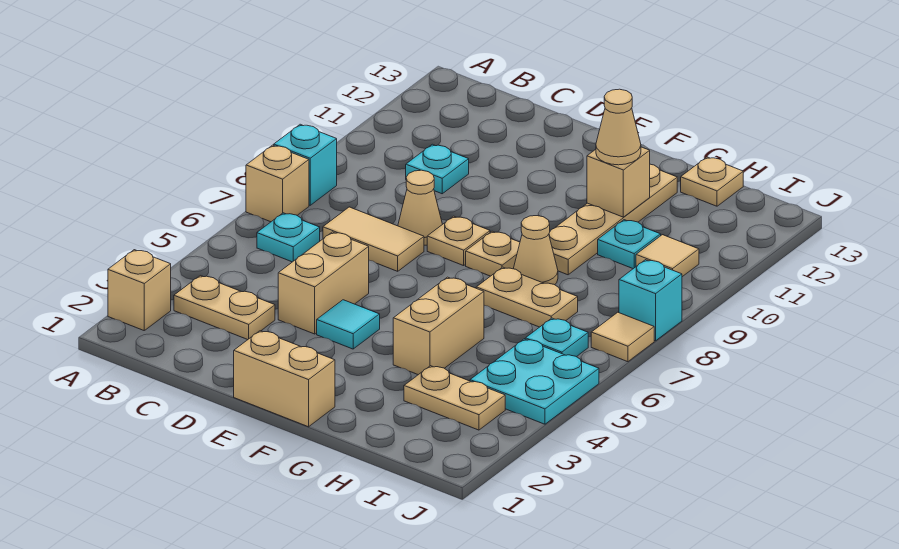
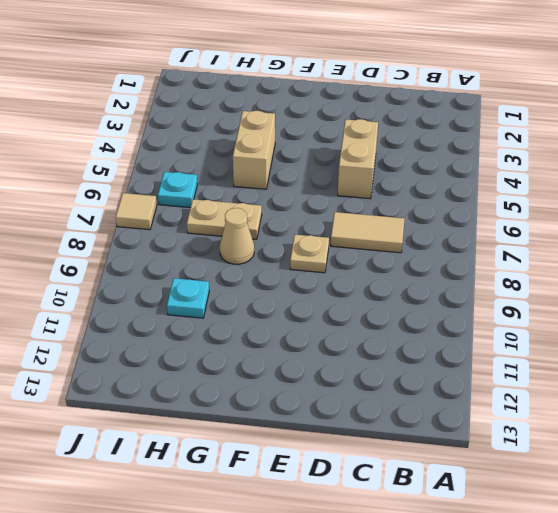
none -> tan brick A2 level 1
none -> tan brick A7 level 1
none -> cyan brick A8 level 1

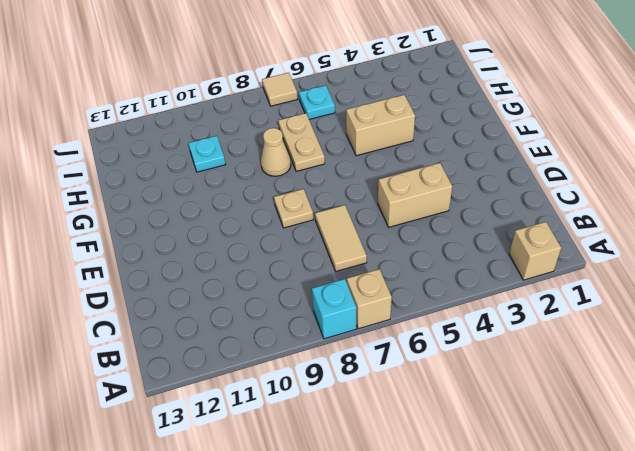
none -> tan plate B3:C3 level 1
none -> cyan plate B6 level 1
none -> cyan plate C10 level 1

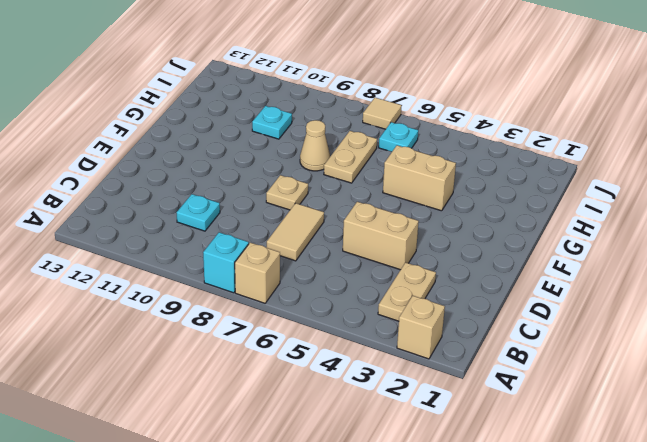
none -> cyan plate B6 level 1
none -> tan cone D8 level 1
none -> tan brick E1:F1 level 1

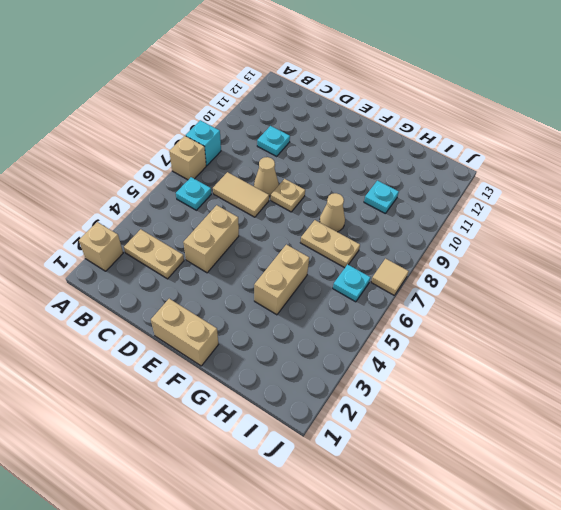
none -> cyan tile E4 level 1
none -> tan plate F8 level 1
none -> tan plate G9:G12 level 1

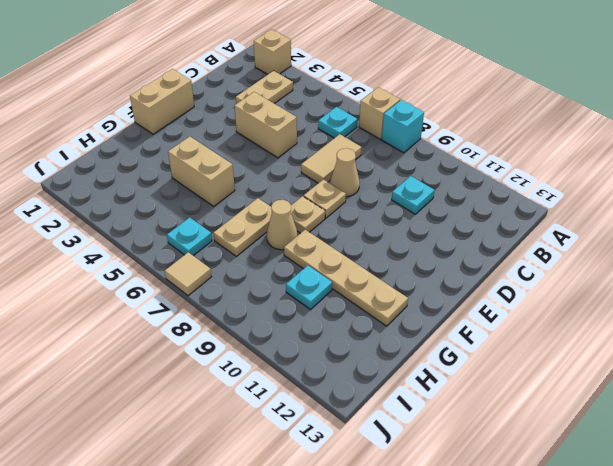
none -> cyan tile E4 level 1
none -> tan plate H3:I3 level 1
none -> tan plate H13 level 1

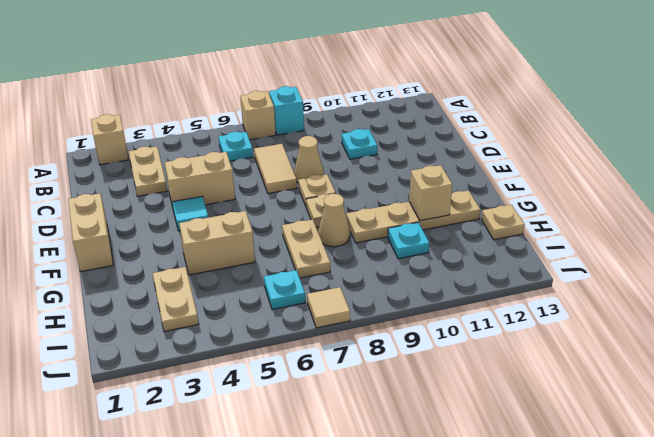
none -> cyan plate I4:J5 level 1
none -> tan tile I10 level 1
none -> cyan brick J8 level 1

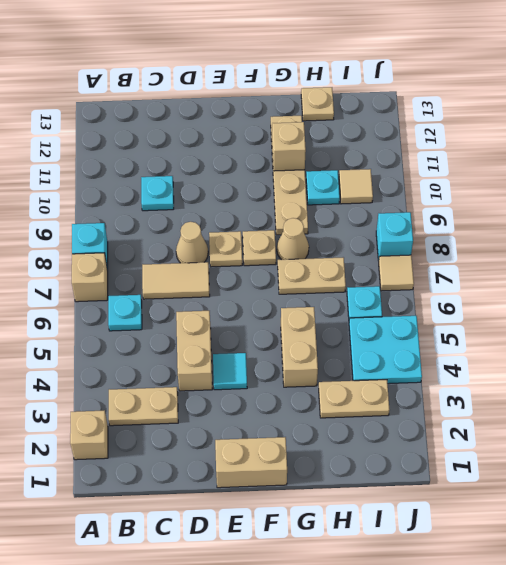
none -> tan cone G11 level 3

